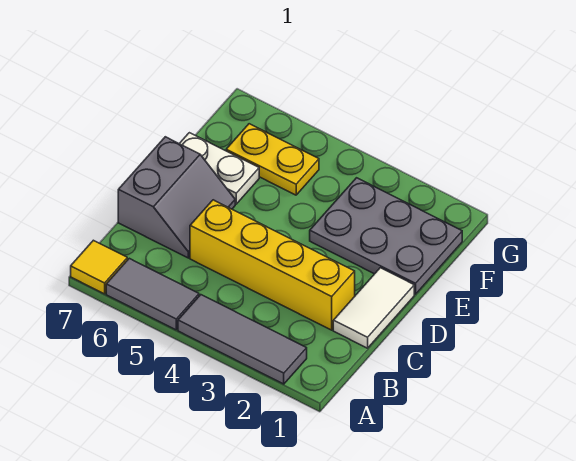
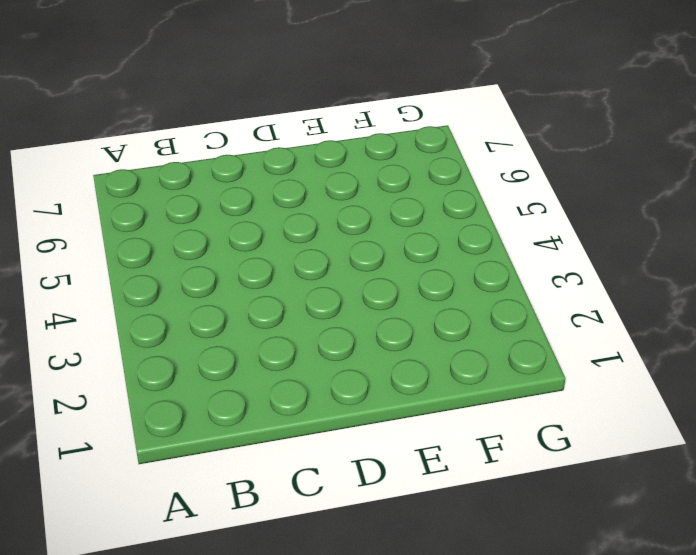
none -> grey tile A2:A4 level 1
none -> grey tile A5:A6 level 1

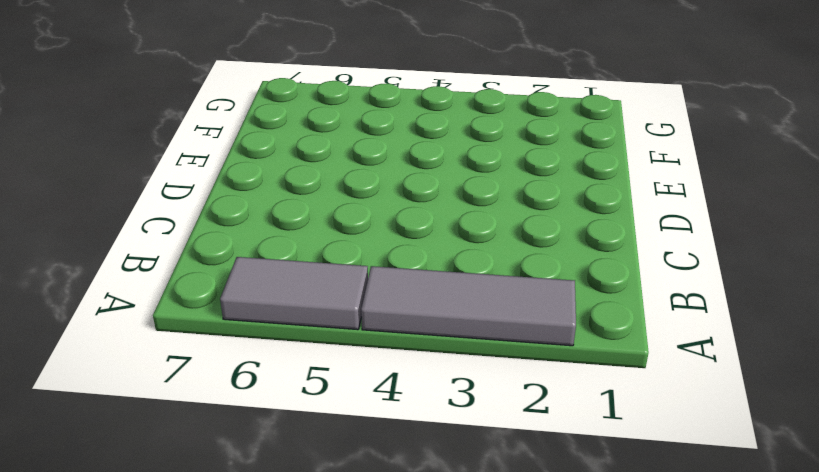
none -> yellow tile A7 level 1
none -> white tile C1:D1 level 1

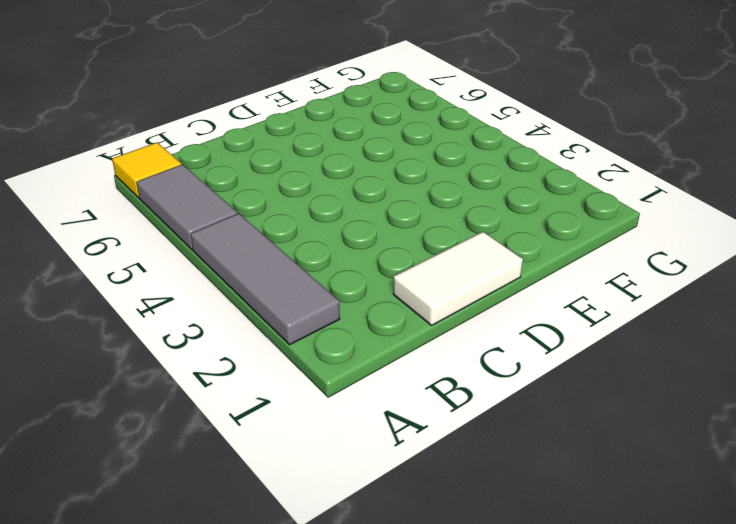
none -> yellow brick C2:C5 level 1
none -> grey slope C6:D7 level 1 top 7

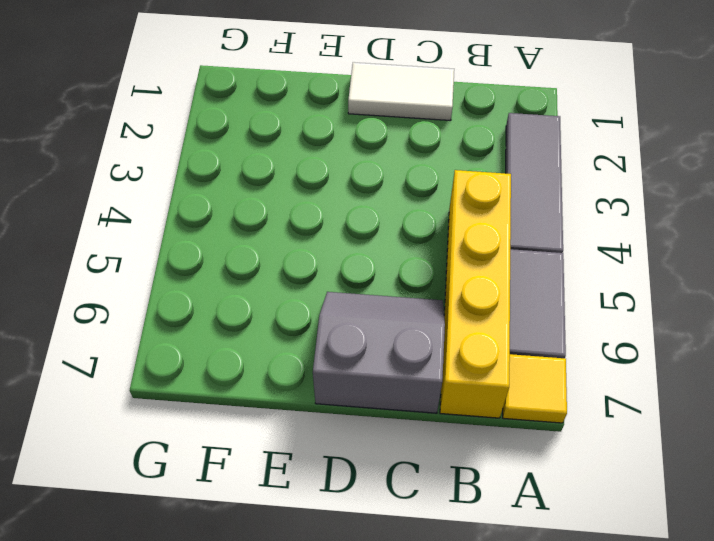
yellow brick B4:B7 level 1 -> yellow brick C2:C5 level 1
none -> grey plate E1:F3 level 1
none -> white plate E6:E7 level 1

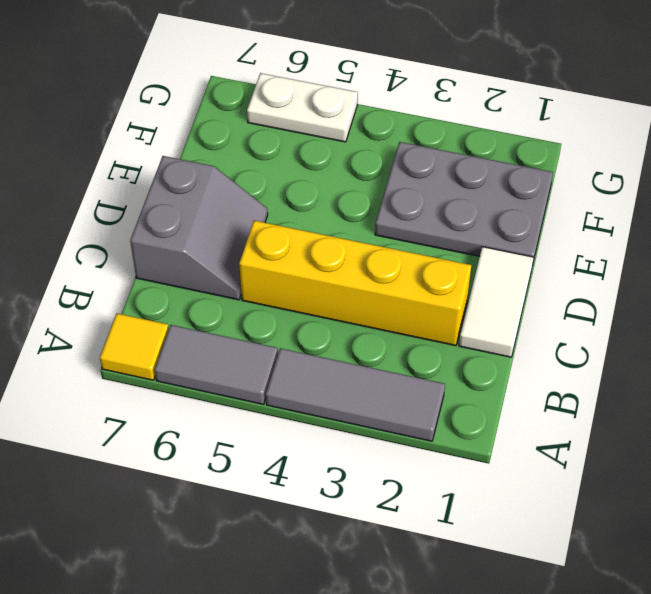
white plate G5:G6 level 1 -> white plate E6:E7 level 1
none -> yellow plate F5:F6 level 1

